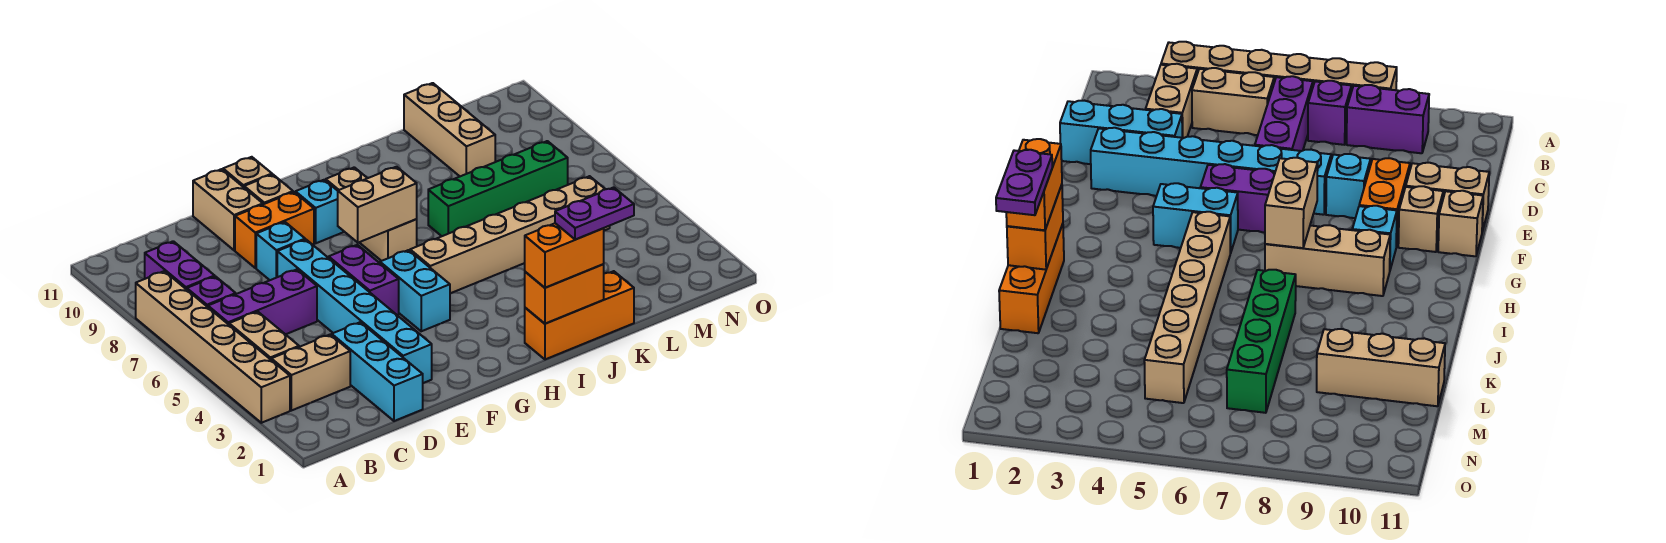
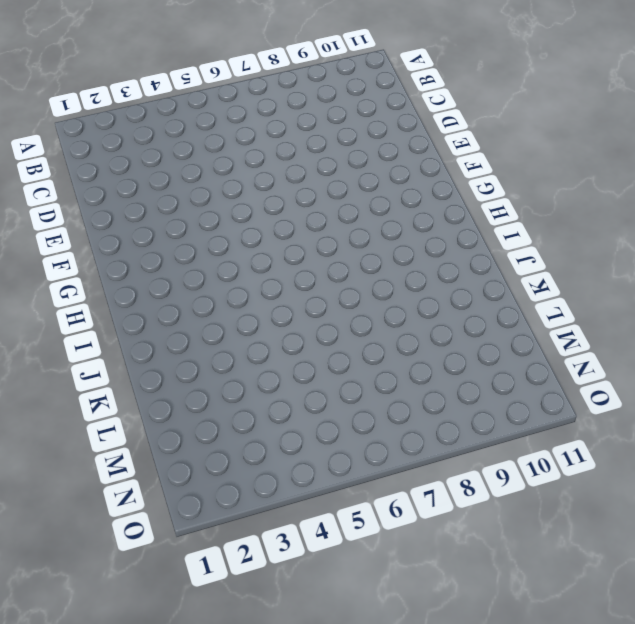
none -> tan brick A3:A8 level 1
none -> tan brick B3:C3 level 1
none -> tan brick B4:B5 level 1

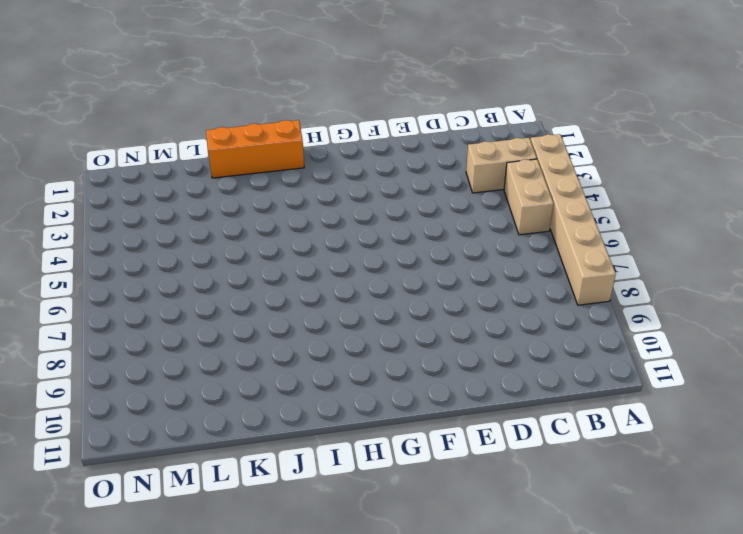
none -> purple brick B6:D6 level 1
none -> purple brick B7 level 1
none -> purple brick B8:B9 level 1

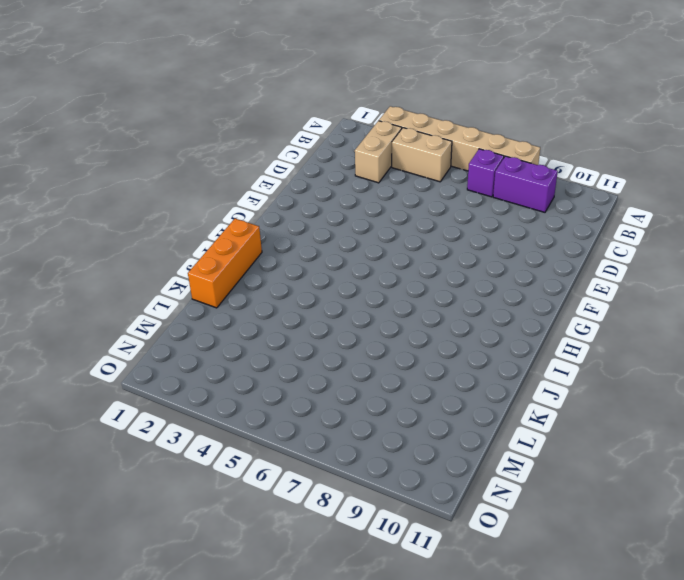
none -> purple brick B6:D6 level 1
none -> cyan brick D1:D3 level 1
none -> cyan brick E2:E7 level 1

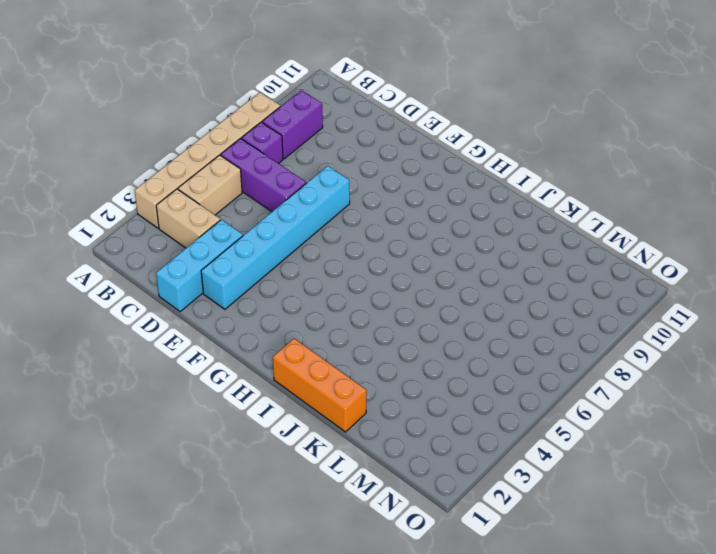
none -> cyan brick E8 level 1
none -> orange brick E9:F9 level 1
none -> tan brick E10:E11 level 1

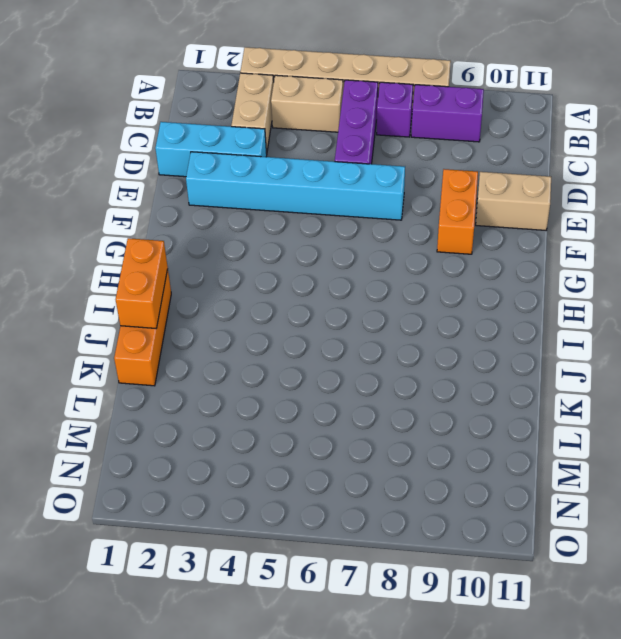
none -> cyan brick E8 level 1
none -> purple brick F5:F6 level 1
none -> tan brick F10 level 1

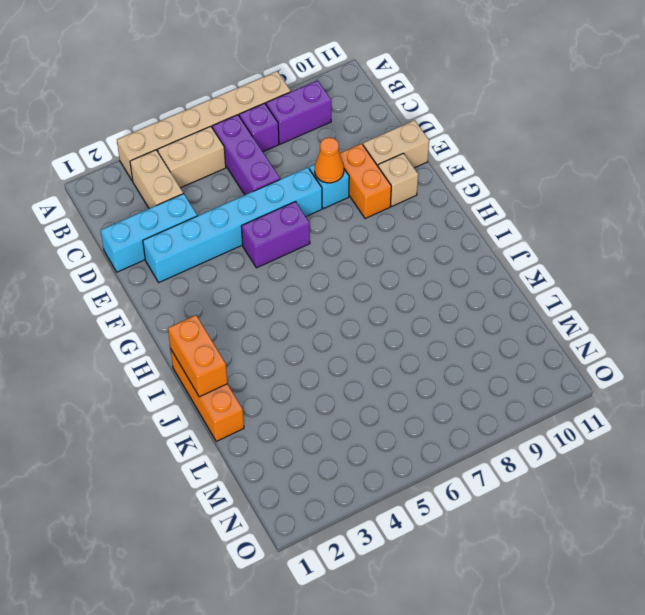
orange cone E8 level 2 -> none
none -> tan brick F11 level 1
none -> cyan brick G4:G5 level 1
none -> cyan brick G9 level 1

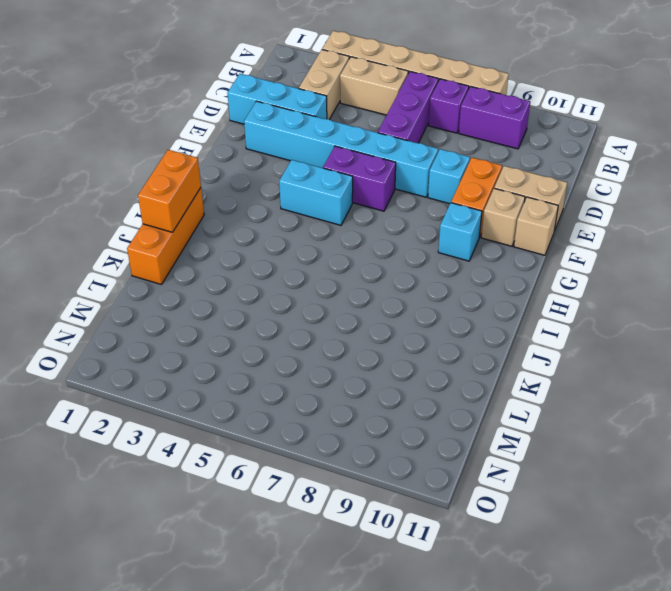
none -> tan brick H5:M5 level 1
none -> tan brick H7:H9 level 1
none -> green brick J7:M7 level 1

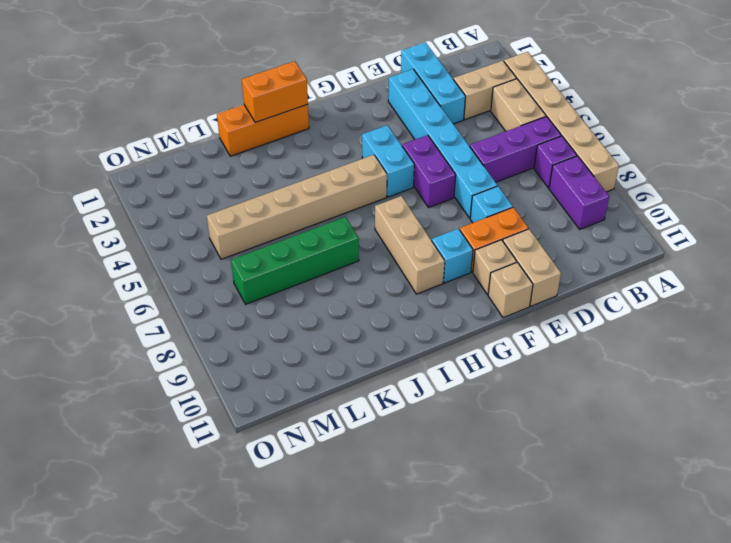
none -> tan brick L9:L11 level 1
none -> tan brick G7:H7 level 2
none -> orange brick I1:J1 level 3

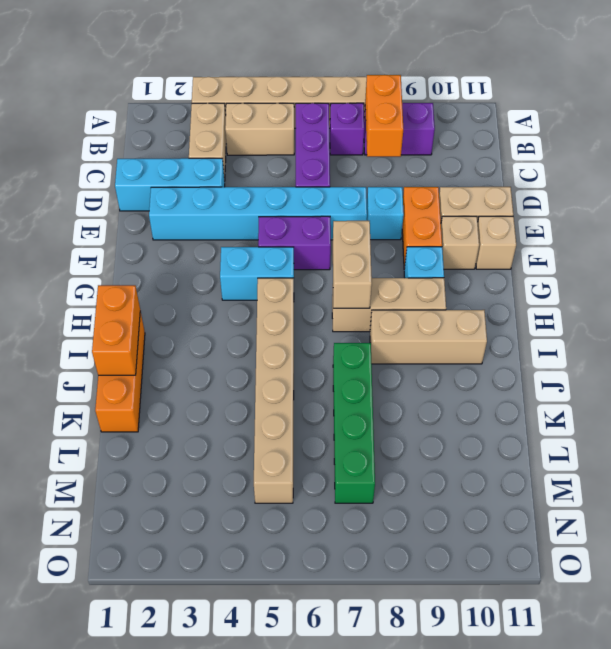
orange brick B8:C8 level 2 -> orange brick I1:J1 level 3
tan brick I8:I10 level 1 -> tan brick L9:L11 level 1
none -> purple plate J1:K1 level 4

